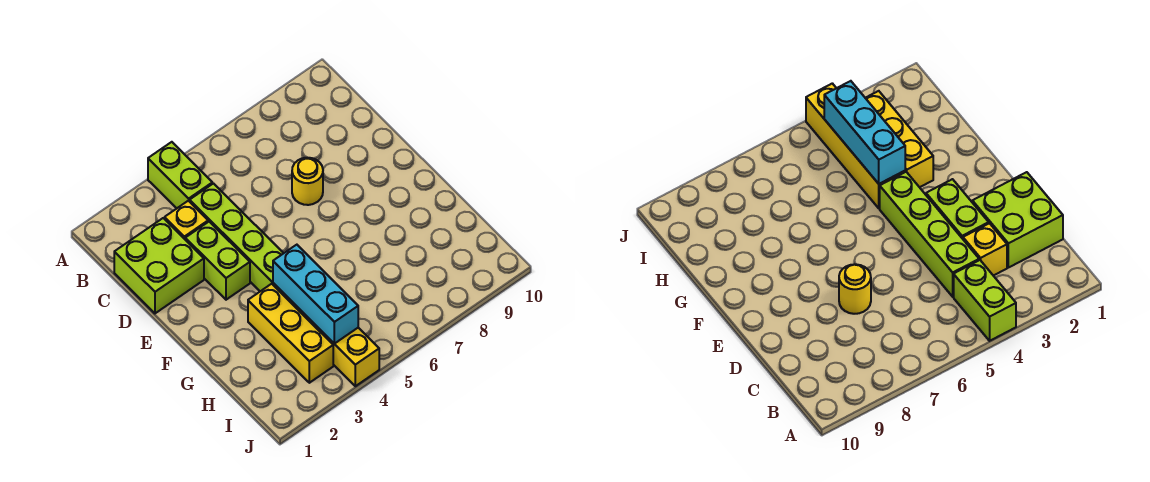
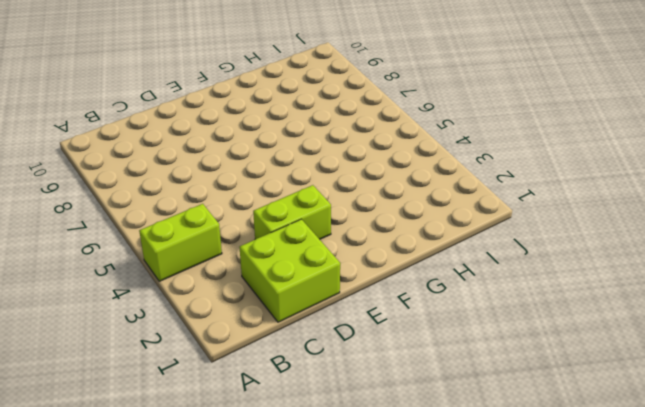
none -> yellow brick C3 level 1
none -> lime brick C4:F4 level 1

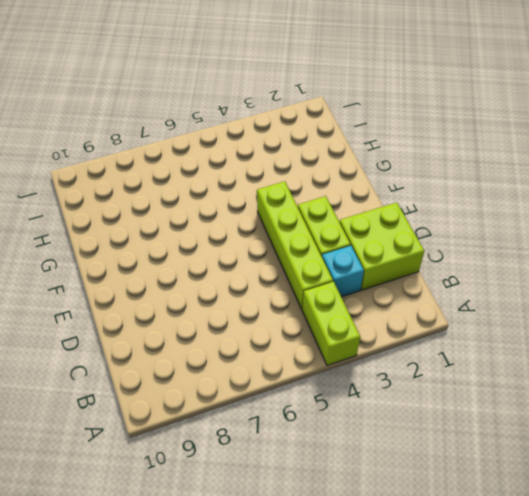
cyan brick C3 level 1 -> yellow brick C3 level 1
none -> yellow round brick D7 level 1
none -> yellow brick G3:I3 level 1

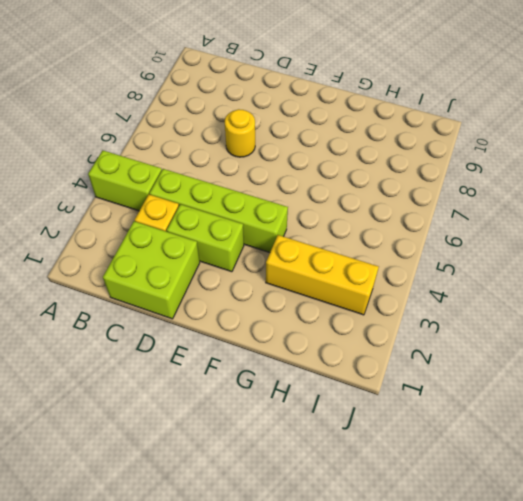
none -> yellow brick G4:J4 level 1
none -> cyan brick G4:I4 level 2

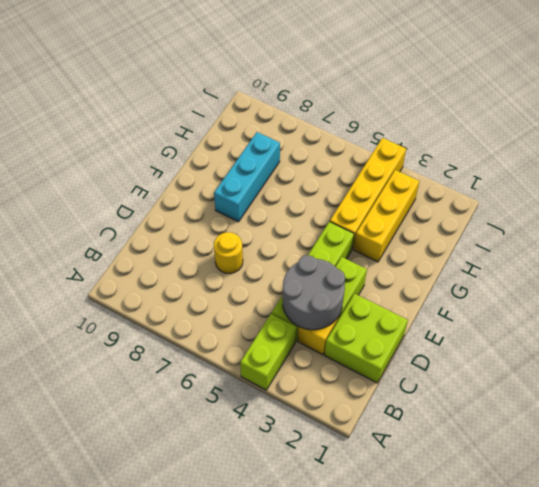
grey round brick C3:D4 level 2 -> none
cyan brick F8:H8 level 1 -> cyan brick G4:I4 level 2

